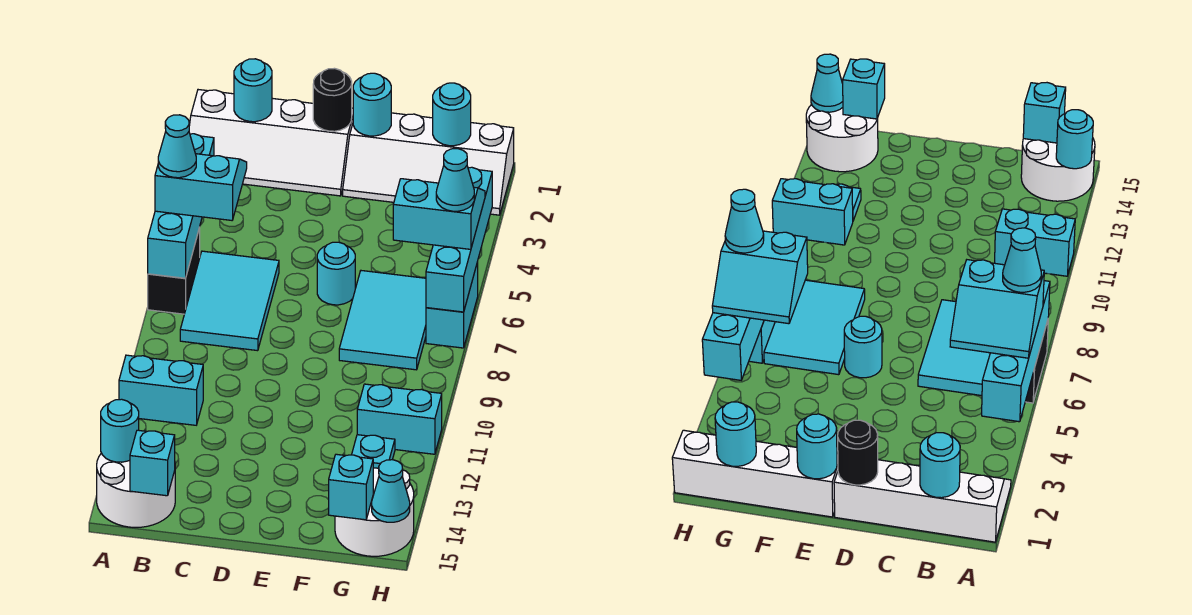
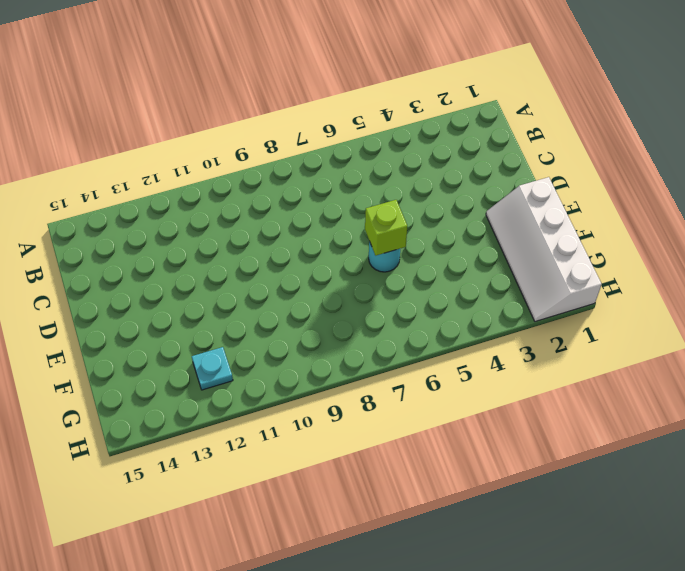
lime brick E6 level 2 -> none
none -> white slope A1:D2 level 1 top 1
none -> black brick A6:A7 level 1
none -> cyan brick A11:B11 level 1

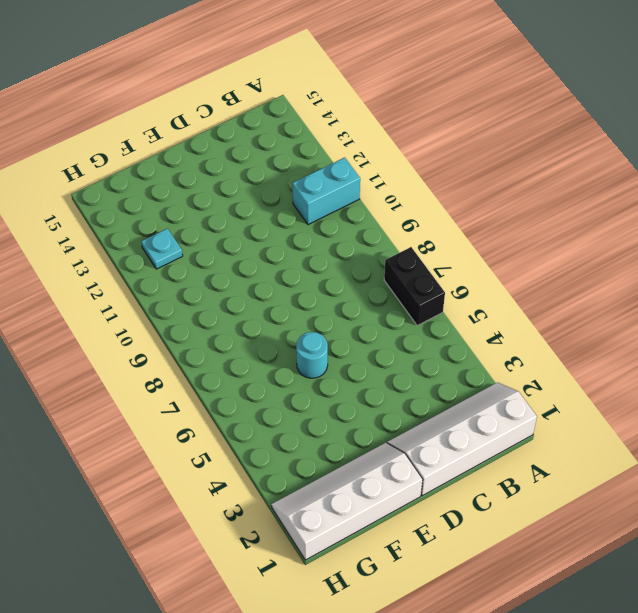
none -> white round brick A14:B15 level 1
none -> cyan tile B6:C8 level 1
none -> cyan tile F6:G8 level 1

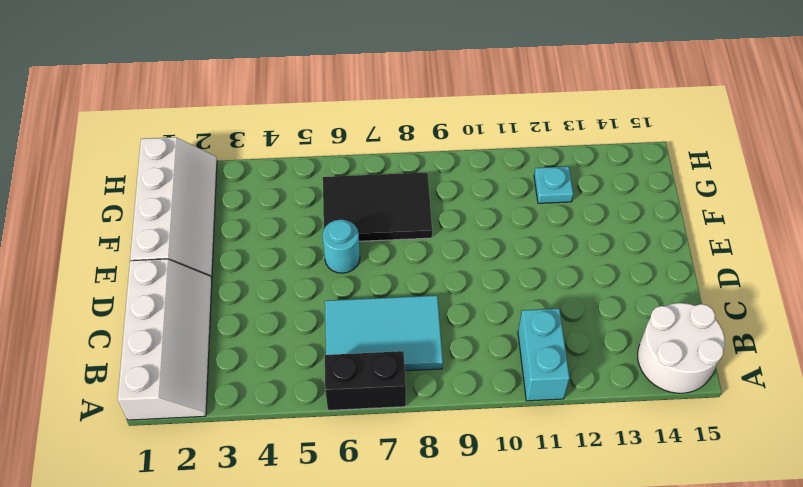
black tile F6:G8 level 1 -> cyan tile F6:G8 level 1
none -> cyan brick G11:H11 level 1
none -> white round brick G14:H15 level 1
none -> cyan brick H6:H7 level 1

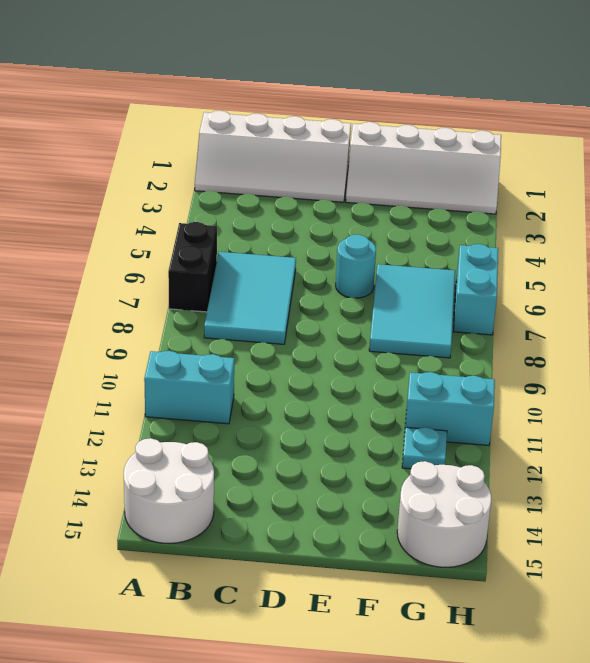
none -> cyan brick A4:A7 level 2
none -> cyan round brick A14 level 2
none -> cyan round brick B1 level 2

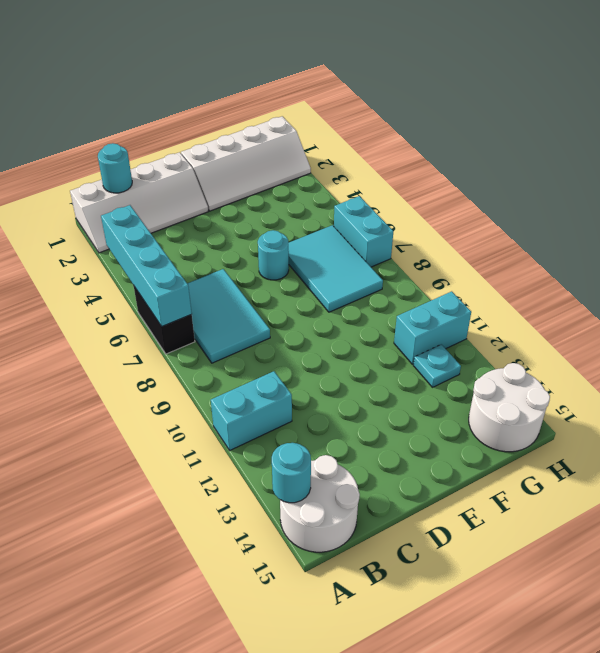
none -> cyan brick B15 level 2
none -> black round brick D1 level 2
none -> cyan round brick E1 level 2

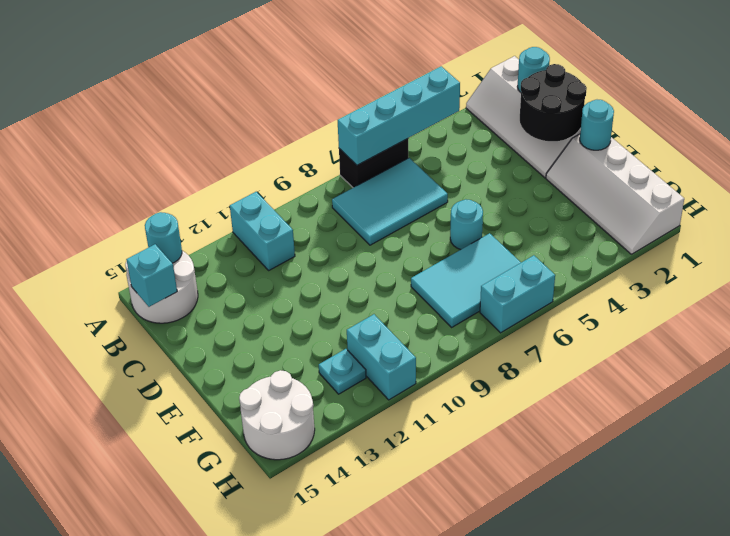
black round brick C1:D2 level 2 -> black round brick D1 level 2
none -> cyan round brick G1 level 2
none -> cyan brick G15 level 2
none -> cyan brick H4:H7 level 2

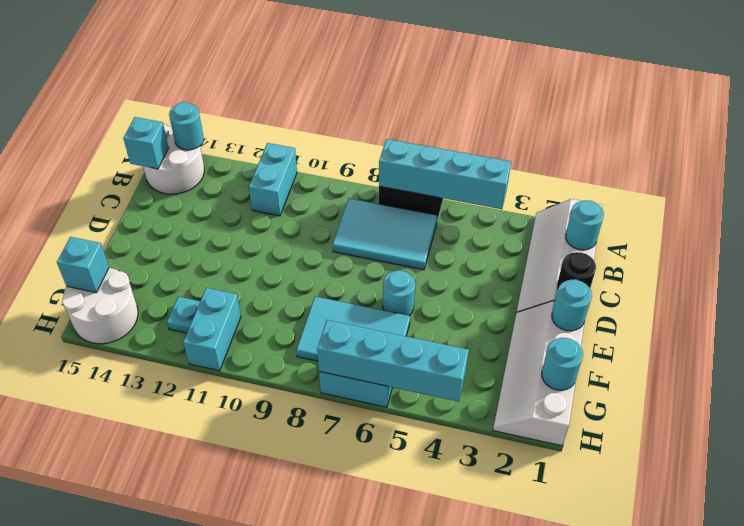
none -> cyan cone H15 level 2
none -> cyan slope A5:B6 level 3 top 6
none -> cyan slope G5:H6 level 3 top 6

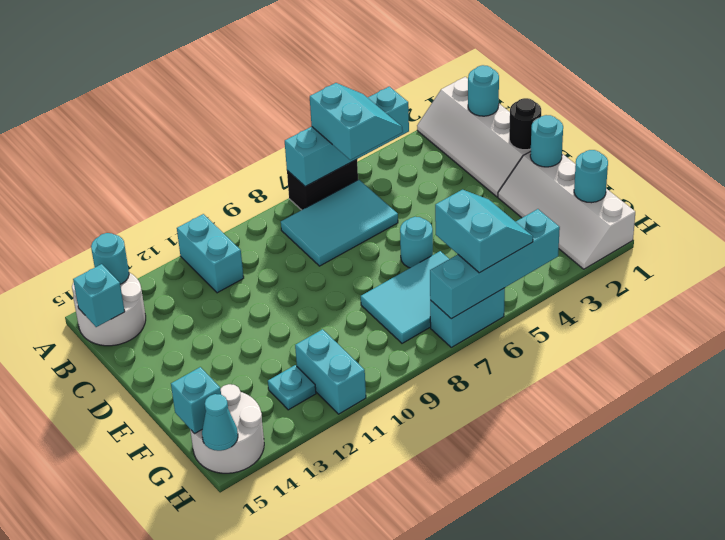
none -> cyan cone A6 level 4
none -> cyan cone H6 level 4

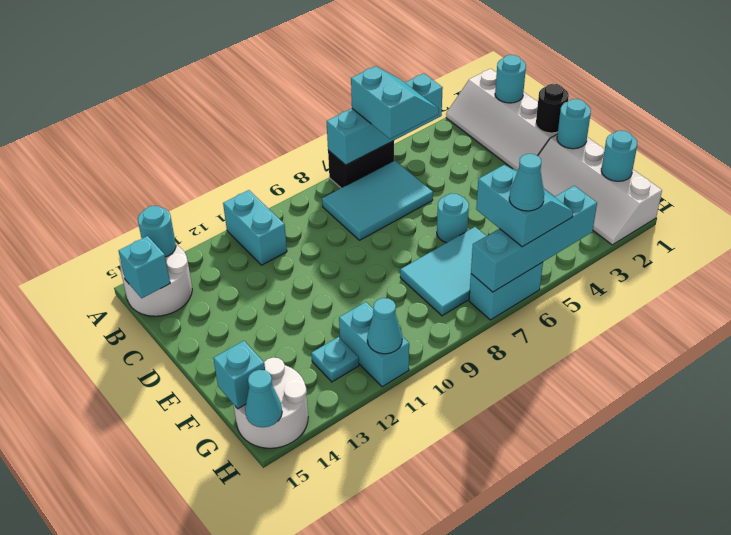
cyan cone H11 level 2 -> cyan cone A6 level 4

